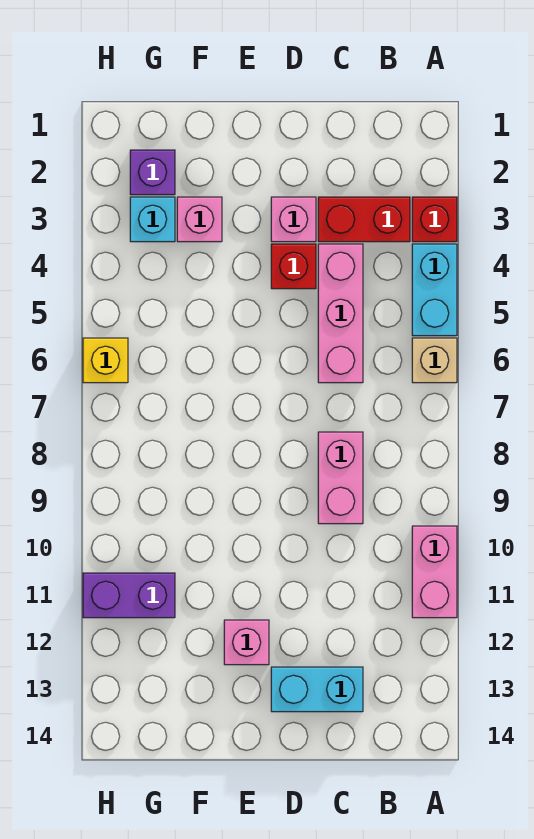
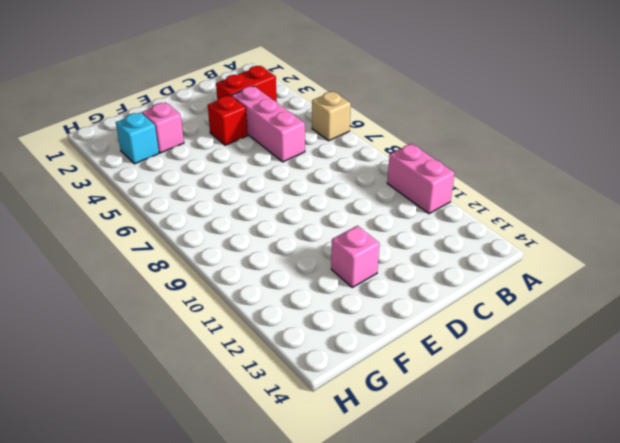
none -> red brick A3 level 1
none -> cyan brick A4:A5 level 1
none -> pink brick C8:C9 level 1

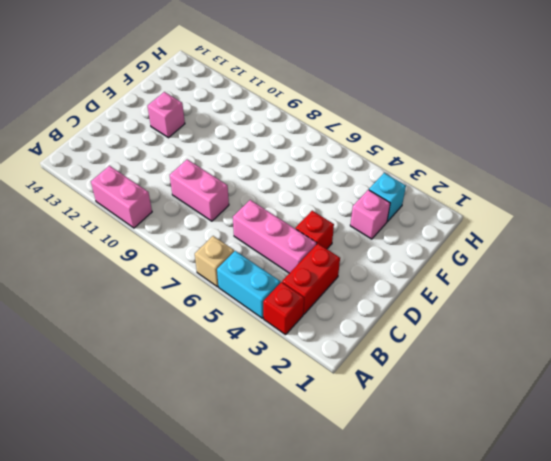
none -> cyan brick C13:D13 level 1
none -> pink brick D3 level 1
none -> purple brick G2 level 1

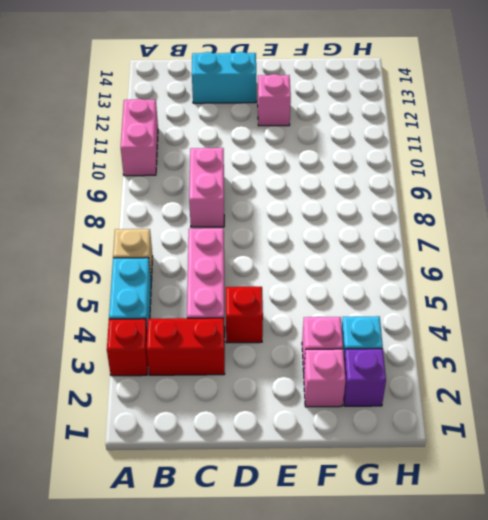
pink brick F2 level 1 -> pink brick D3 level 1
none -> purple brick G11:H11 level 1
none -> yellow brick H6 level 1

